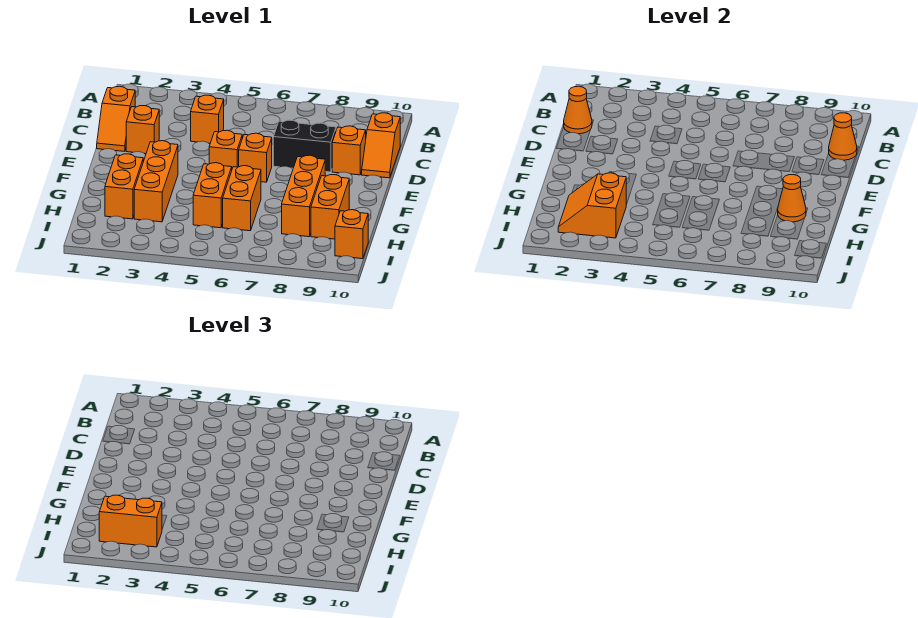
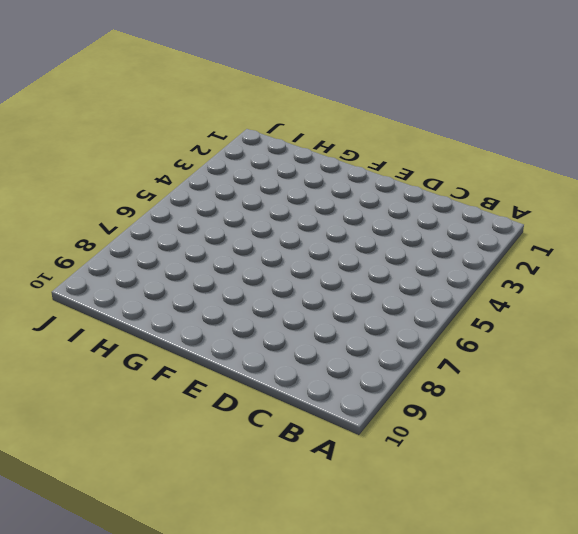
none -> orange slope C1:D1 level 1 top C
none -> orange brick C4 level 1
none -> orange slope C10:D10 level 1 top C

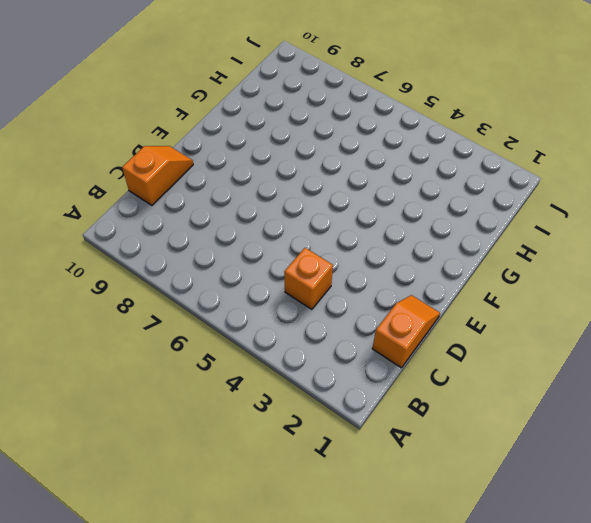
none -> orange brick D2 level 1
none -> black brick D7:D8 level 1
none -> orange brick D9 level 1

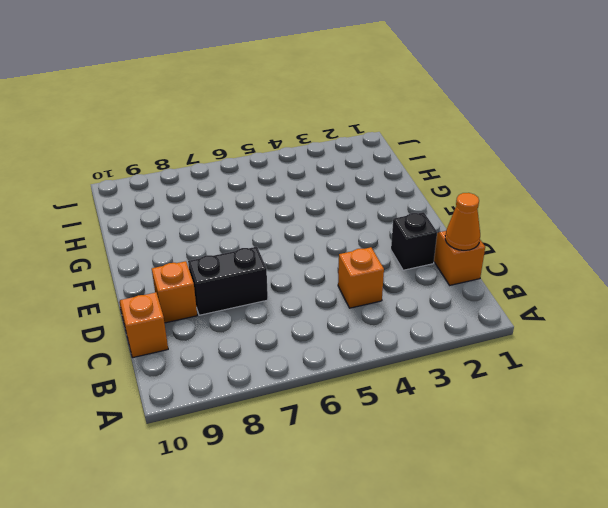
black brick D2 level 1 -> orange brick D2 level 1
none -> orange brick E5 level 1
none -> orange brick E6 level 1
none -> orange brick F3:H3 level 1

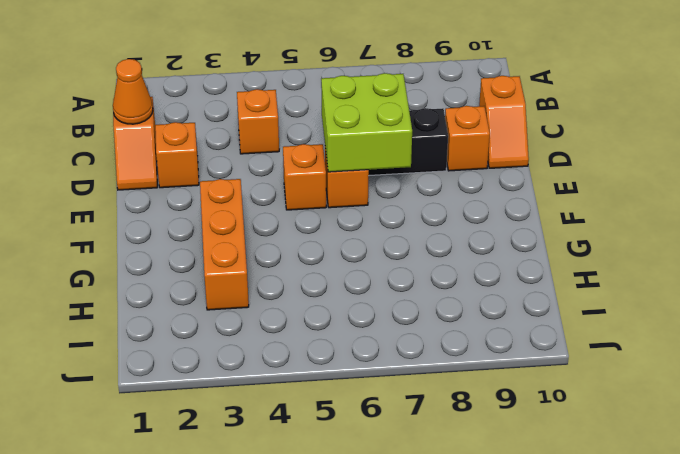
lime brick D6:E7 level 2 -> none
none -> orange brick F8:H8 level 1
none -> orange brick G2:H2 level 1
none -> orange brick G5:H5 level 1

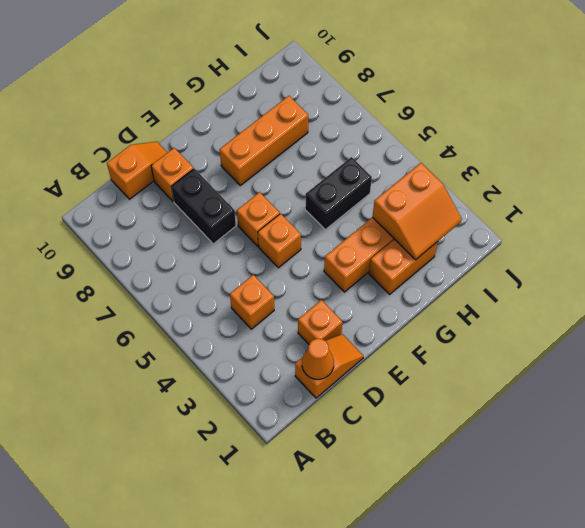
black brick G5:H5 level 1 -> orange brick G5:H5 level 1
none -> orange brick G6:H6 level 1
none -> orange brick G9:H9 level 1
none -> orange brick I10 level 1

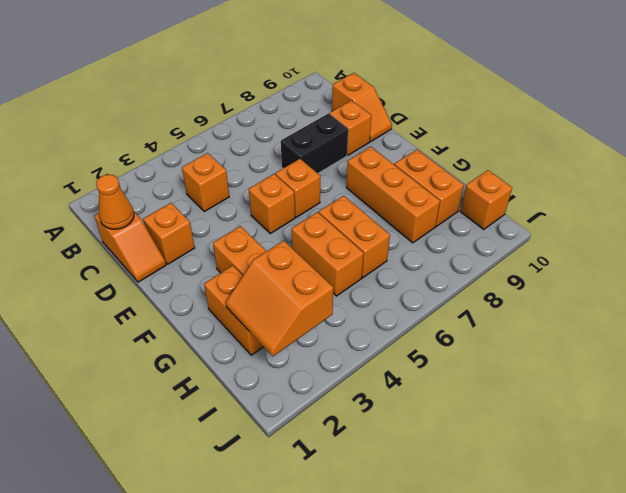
none -> orange cone C10 level 2
none -> orange cone G9 level 2
none -> orange brick I2:I3 level 3

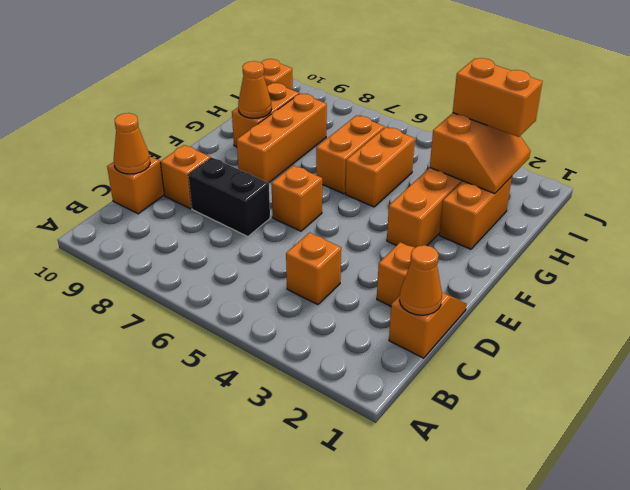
none -> orange brick E5 level 1

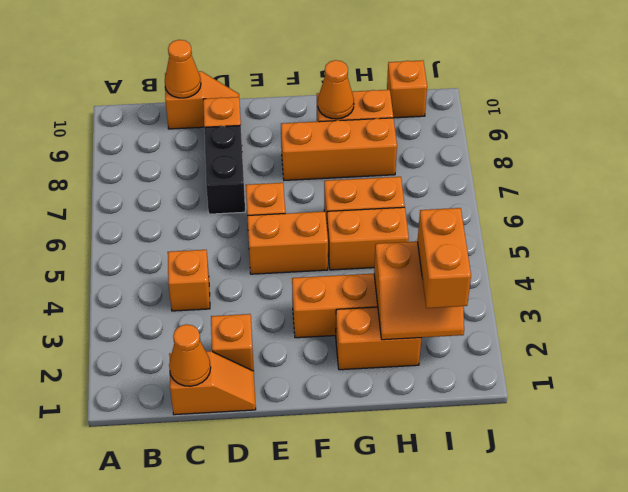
orange brick E5:F5 level 1 -> orange brick E5 level 1

